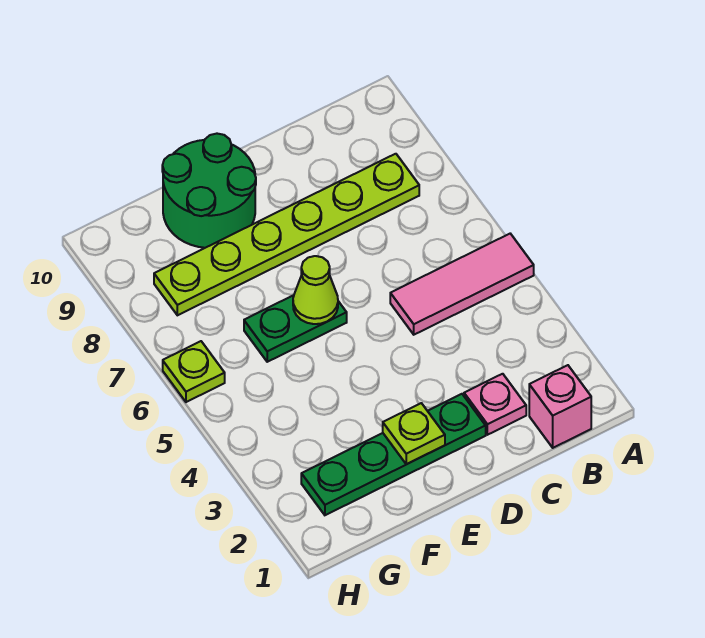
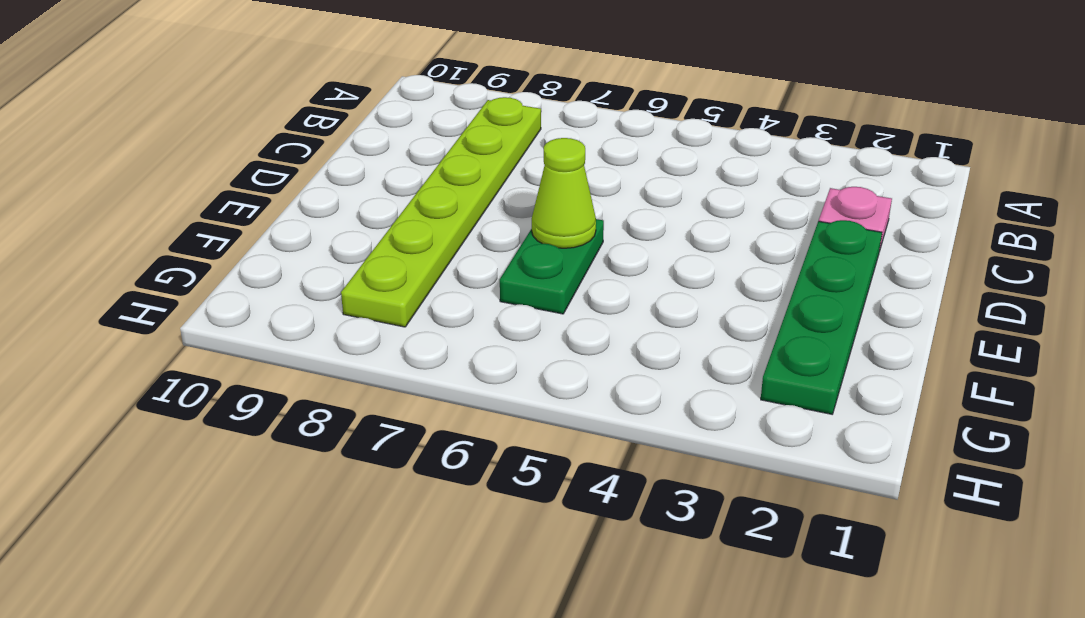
none -> pink tile A5:C5 level 1
none -> pink brick B1 level 1

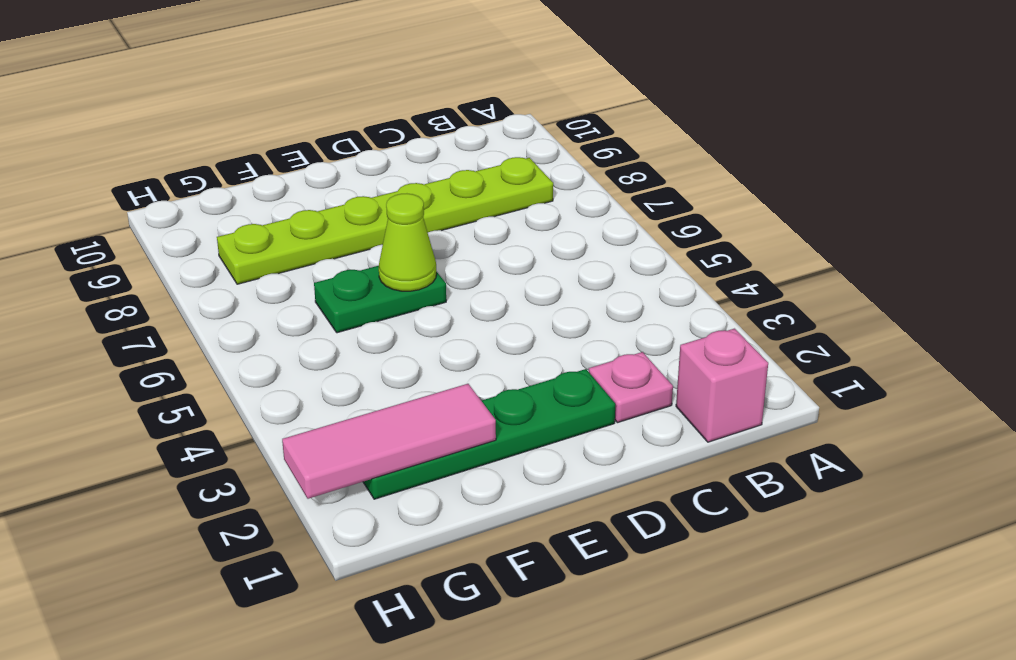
pink tile F2:H2 level 2 -> pink tile A5:C5 level 1
none -> green round brick E9:F10 level 1
none -> lime plate H6 level 1

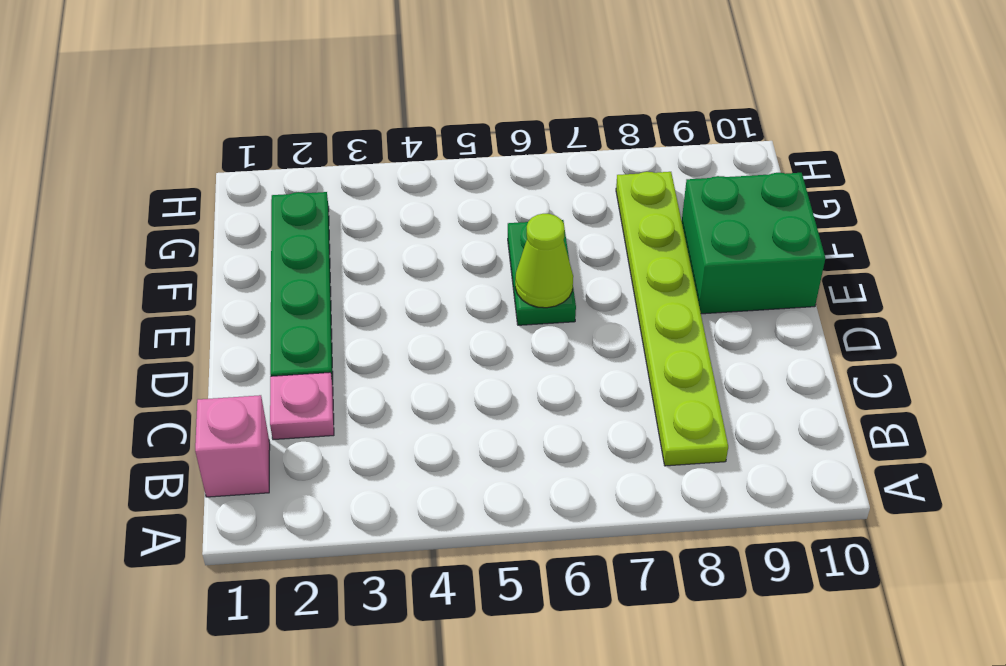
green brick E9:F10 level 1 -> green round brick E9:F10 level 1
none -> pink tile A5:C5 level 1
none -> lime plate H6 level 1

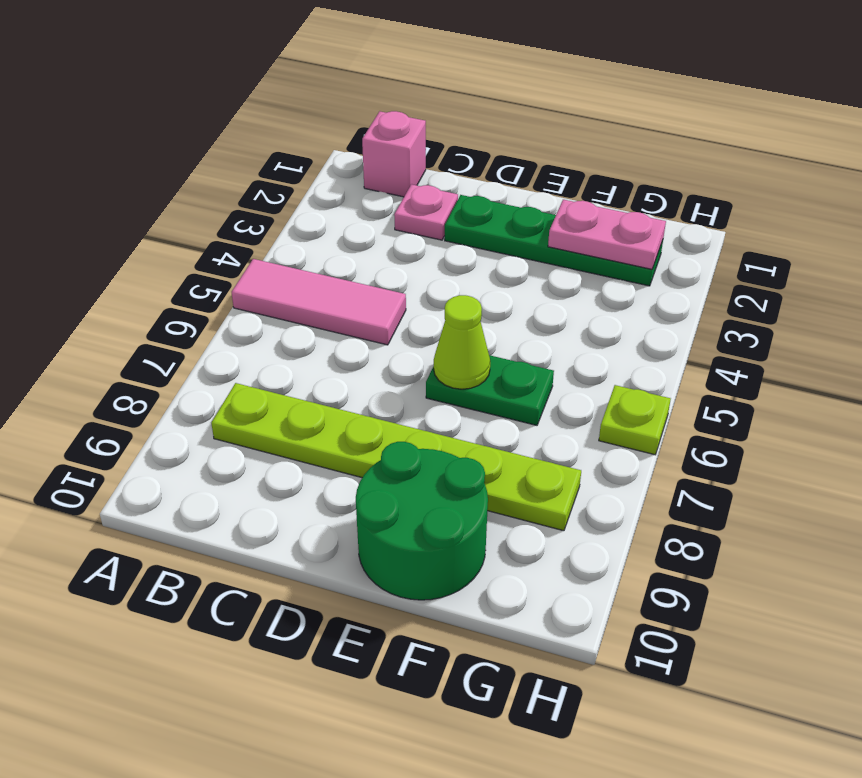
pink plate F2:G2 level 2 -> none
none -> lime plate E2 level 2

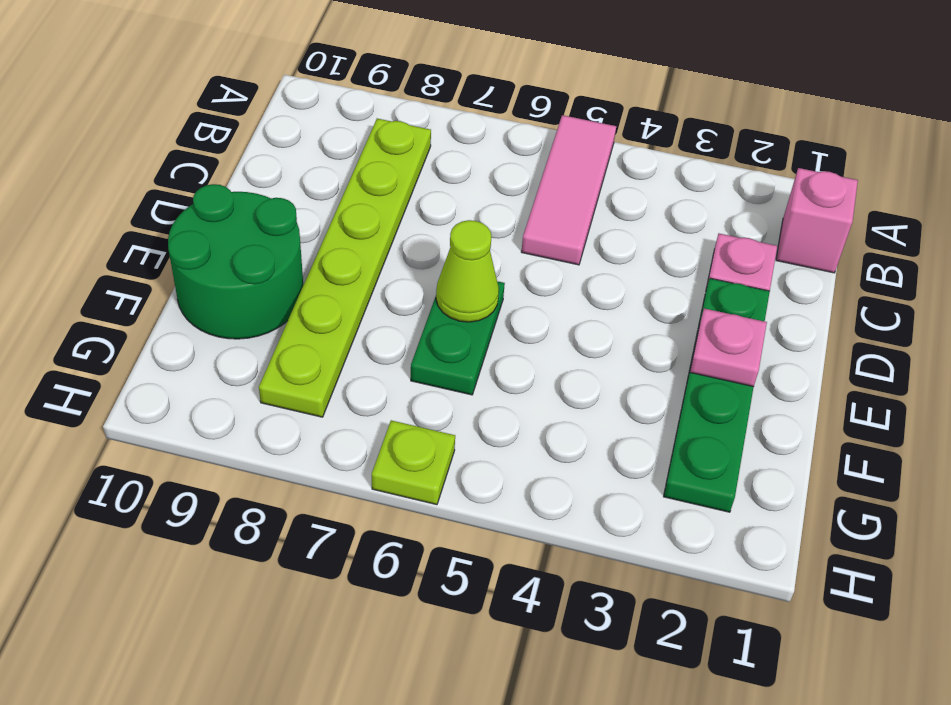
pink plate E2 level 2 -> lime plate E2 level 2

